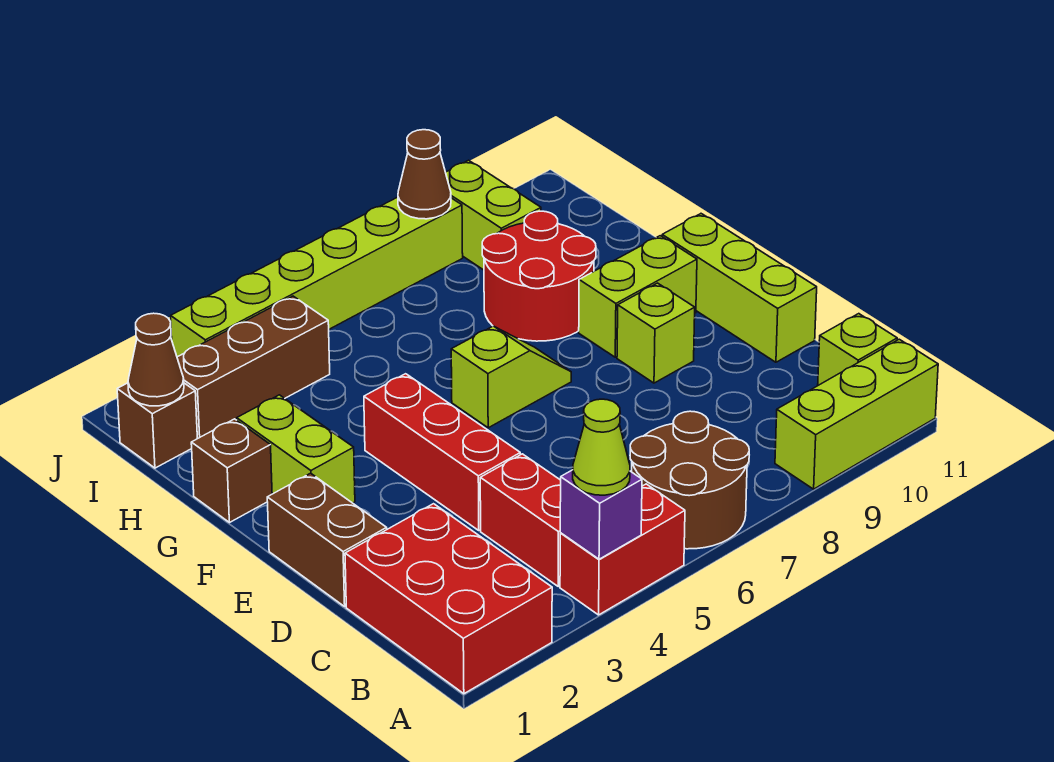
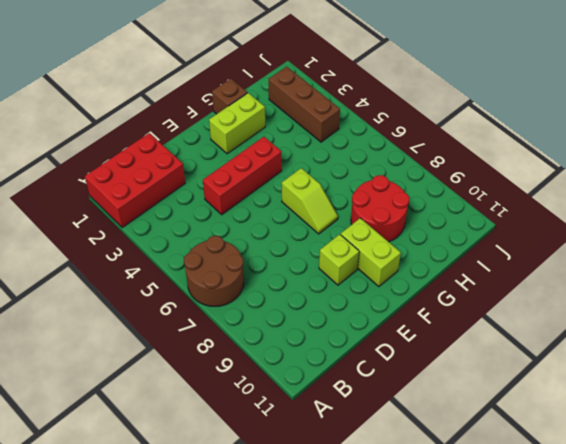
none -> red brick A4:A5 level 1
none -> lime brick A9:A11 level 1
none -> red brick B4:C4 level 1

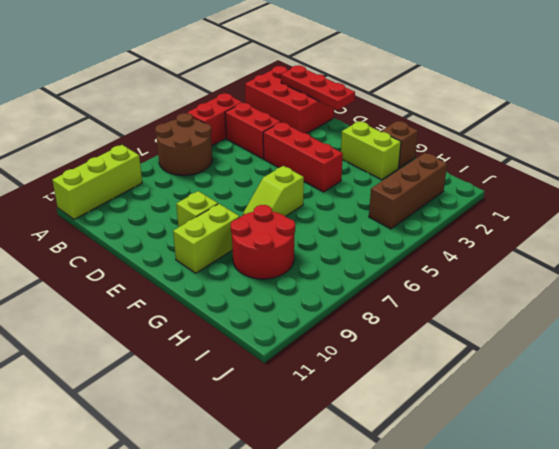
red plate B1:D1 level 2 -> none
none -> lime brick B11 level 1
none -> brown brick D1:E1 level 1
none -> lime brick D11:F11 level 1

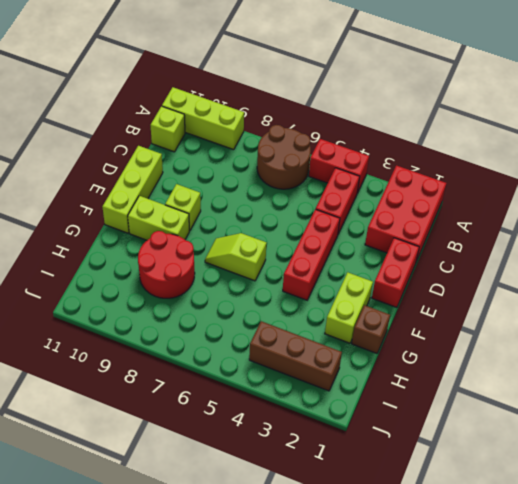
red brick D1:E1 level 1 -> brown brick D1:E1 level 1
none -> brown brick I1 level 1
none -> lime brick I9:J9 level 1
none -> lime brick J3:J8 level 1

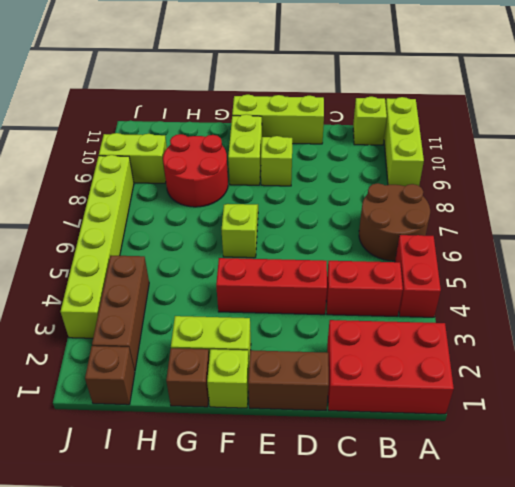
lime brick F1 level 1 -> none
none -> purple brick A4 level 2
none -> brown cone I1 level 2
none -> brown cone J8 level 2

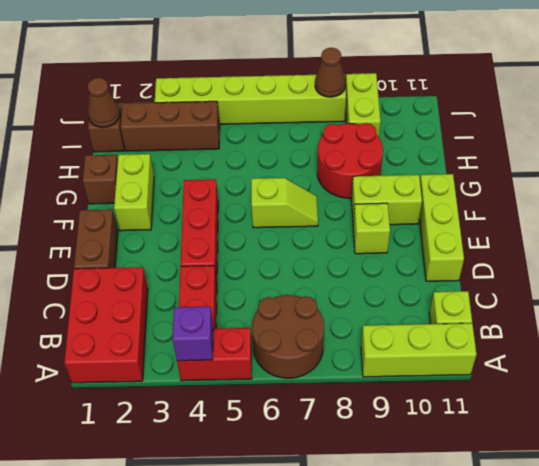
none -> lime cone A4 level 3

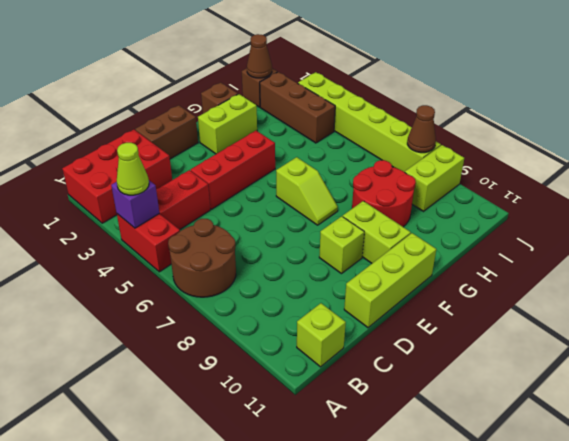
none -> lime brick A9:A11 level 1

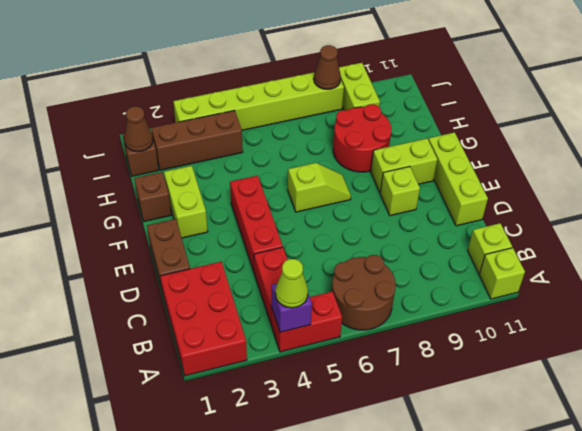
lime brick A11 level 1 -> lime brick A9:A11 level 1

